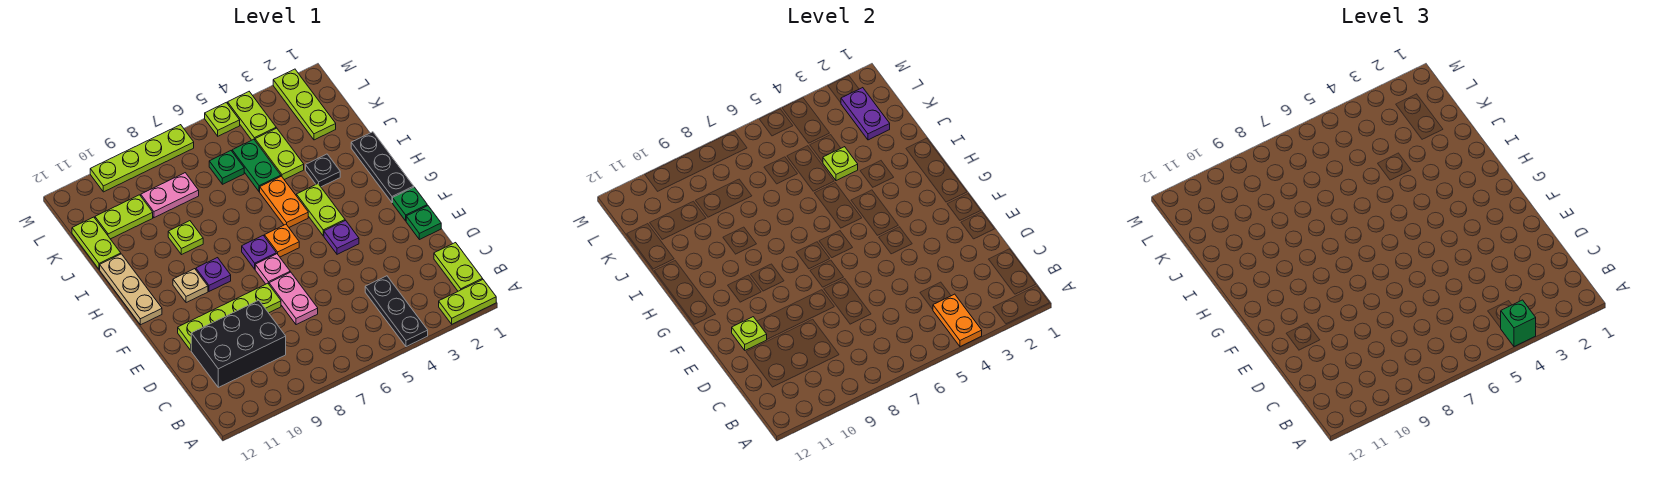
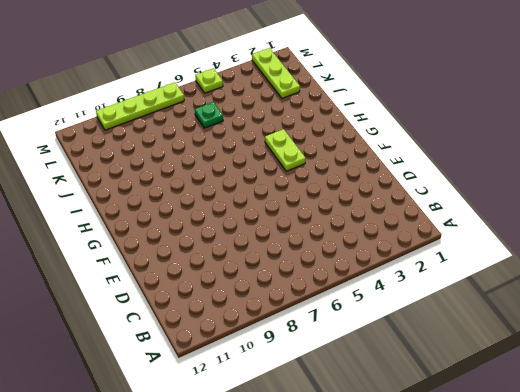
none -> lime plate A1:A2 level 1
none -> black plate A4:C4 level 1
none -> lime plate B1:C1 level 1
none -> black brick C9:D11 level 1

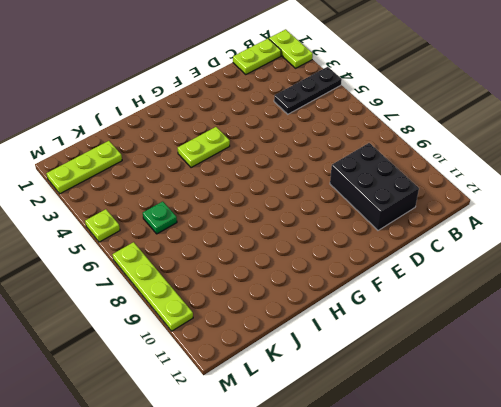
none -> pink plate D7:E7 level 1
none -> green plate E1 level 1
none -> lime plate E8:E11 level 1
none -> green plate F1 level 1

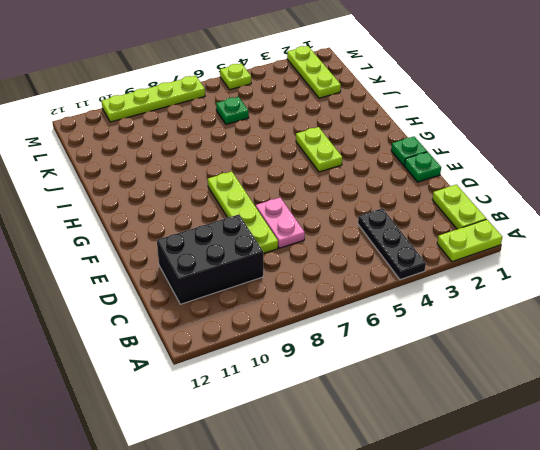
lime plate D8:G8 level 1 -> lime plate E8:E11 level 1
none -> purple plate F4 level 1
none -> pink plate F7 level 1
none -> black plate G1:I1 level 1
none -> orange plate G6 level 1

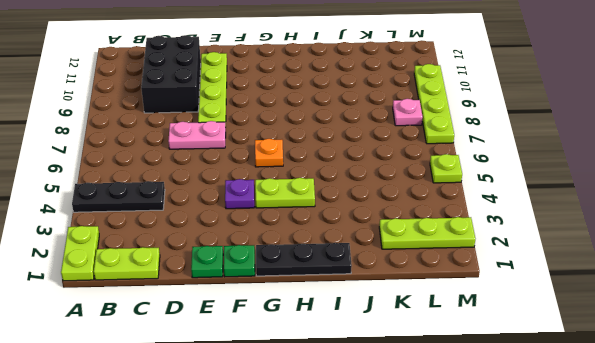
pink plate L8 level 1 -> pink plate F7 level 1
none -> purple plate G7 level 1
none -> purple plate G9 level 1
none -> tan plate G10 level 1
none -> tan plate G12:I12 level 1

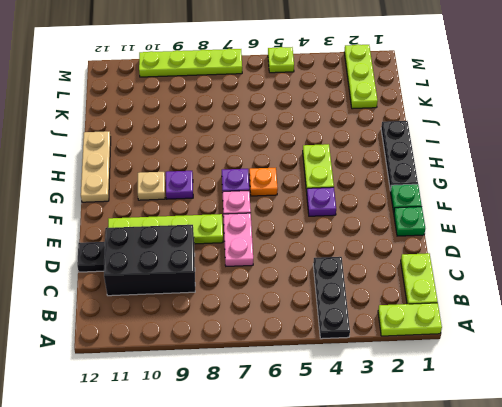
black plate D12 level 1 -> black plate I3 level 1
none -> orange plate H5:I5 level 1
none -> lime plate I9 level 1
none -> lime plate J4:K4 level 1
none -> green plate J5:K5 level 1

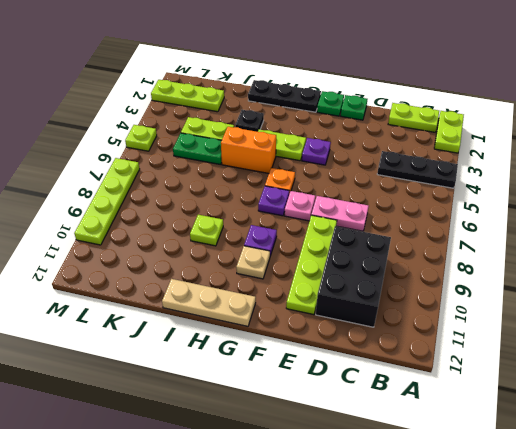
orange brick H5:I5 level 1 -> orange plate H5:I5 level 1
none -> lime plate J12:K12 level 1
none -> green plate K6 level 1
none -> pink plate K8:K9 level 1
none -> lime plate K10:K11 level 1

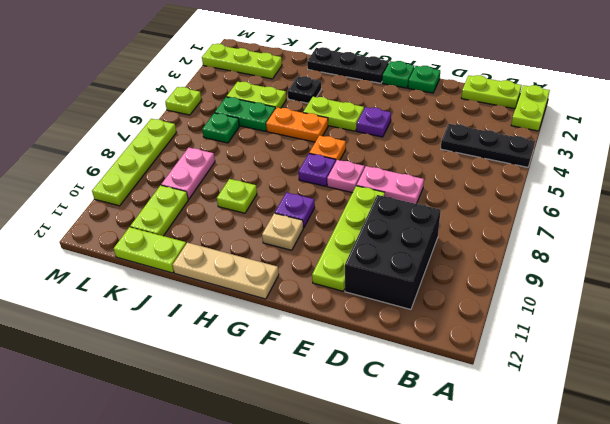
none -> lime plate L4:M4 level 1
none -> orange plate A4:B4 level 2
none -> lime plate E11 level 2
none -> lime plate J4 level 2

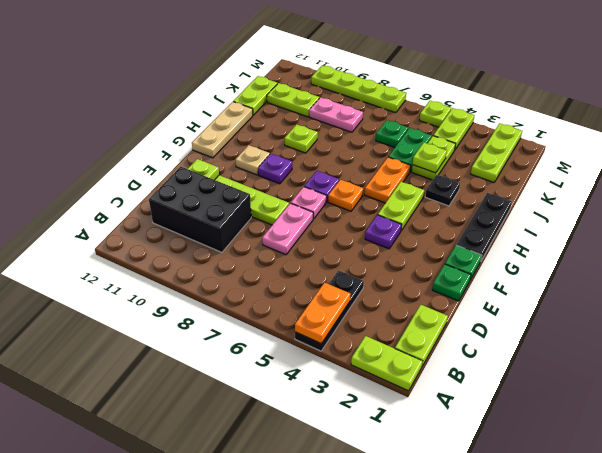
none -> purple plate K2:L2 level 2
none -> green brick A4 level 3

